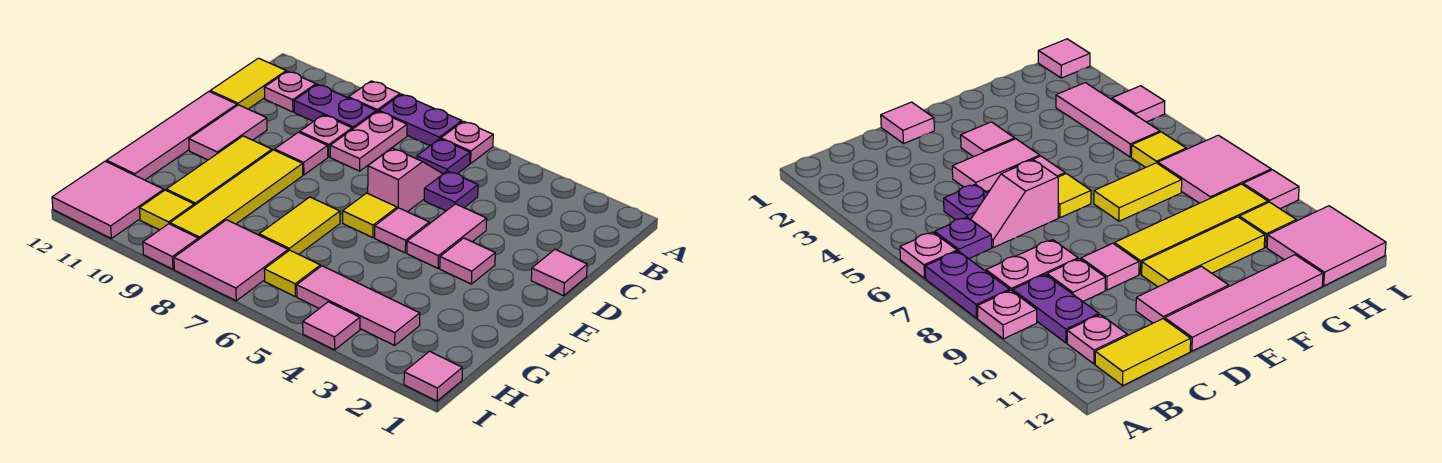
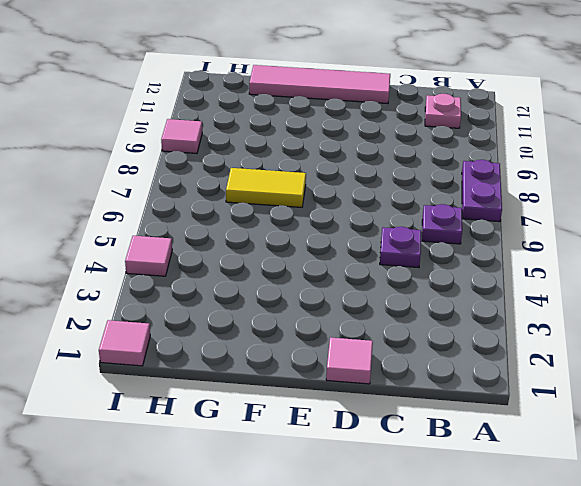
none -> pink plate A6 level 1
none -> pink plate A9 level 1
none -> pink plate B8:C8 level 1
none -> purple plate B9:B10 level 1

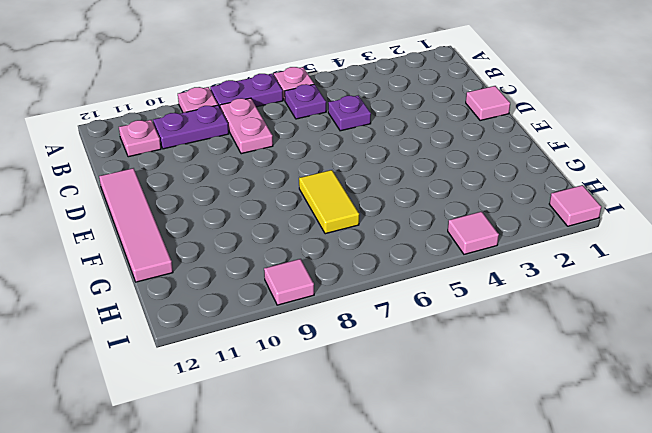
none -> yellow tile B12:C12 level 1
none -> pink slope C6:D6 level 1 top D
none -> pink plate C9 level 1
none -> pink tile D4:E4 level 1

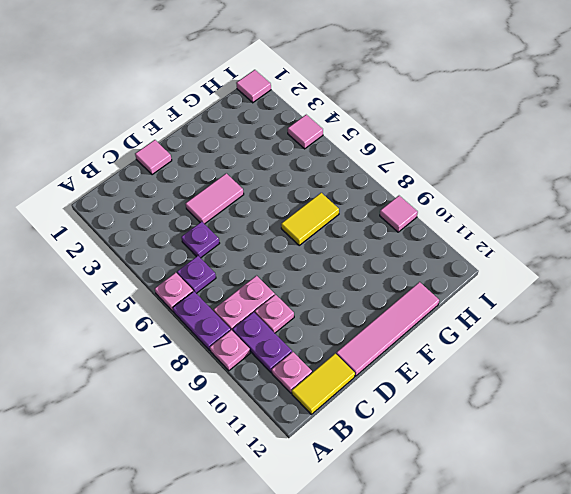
none -> pink slope C6:D6 level 1 top D
none -> pink tile D9 level 1
none -> pink tile D11:E11 level 1
none -> pink tile E3 level 1

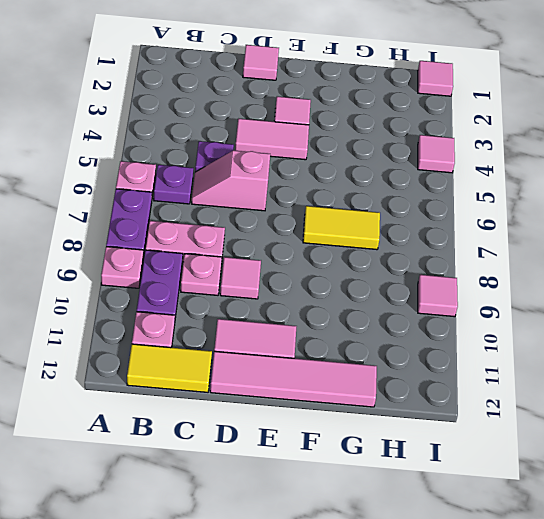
none -> pink tile E5 level 1
none -> yellow tile E6 level 1
none -> yellow tile E9:H9 level 1
none -> yellow tile E10:G10 level 1

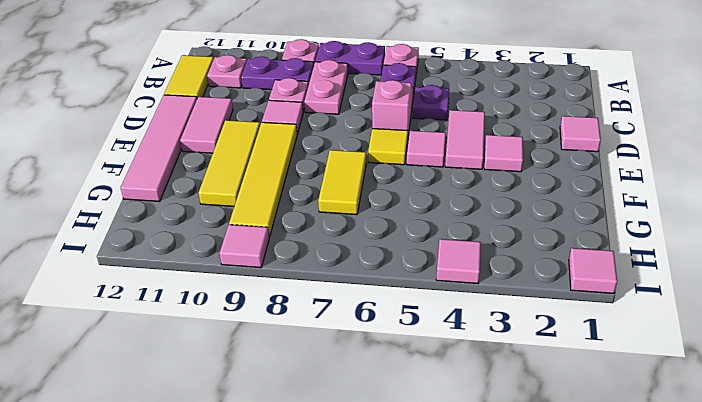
none -> pink tile H3:H5 level 1
none -> yellow tile H6 level 1
none -> pink tile H7:I8 level 1
none -> yellow tile H10 level 1

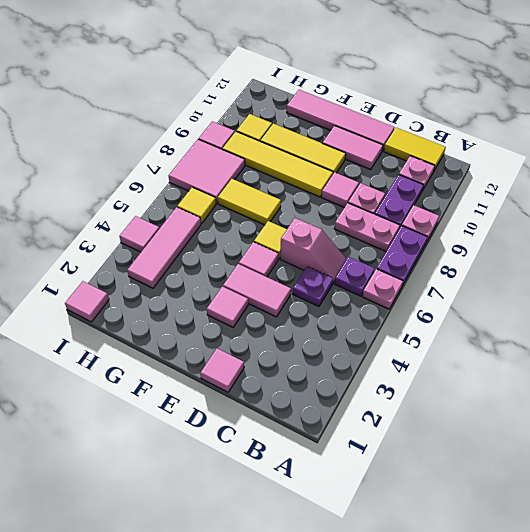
none -> pink tile H11:I12 level 1

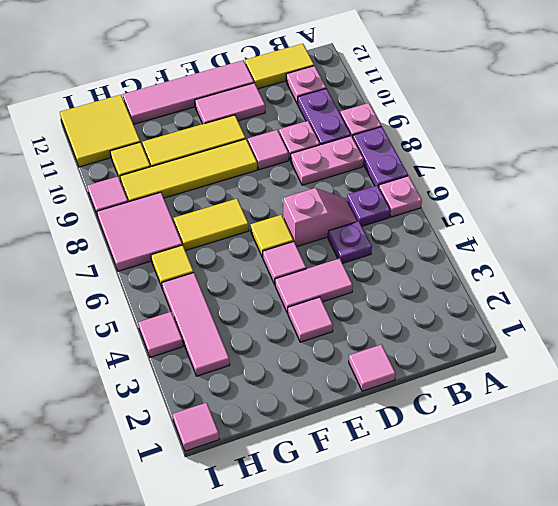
yellow tile H11:I12 level 1 -> pink tile H11:I12 level 1

